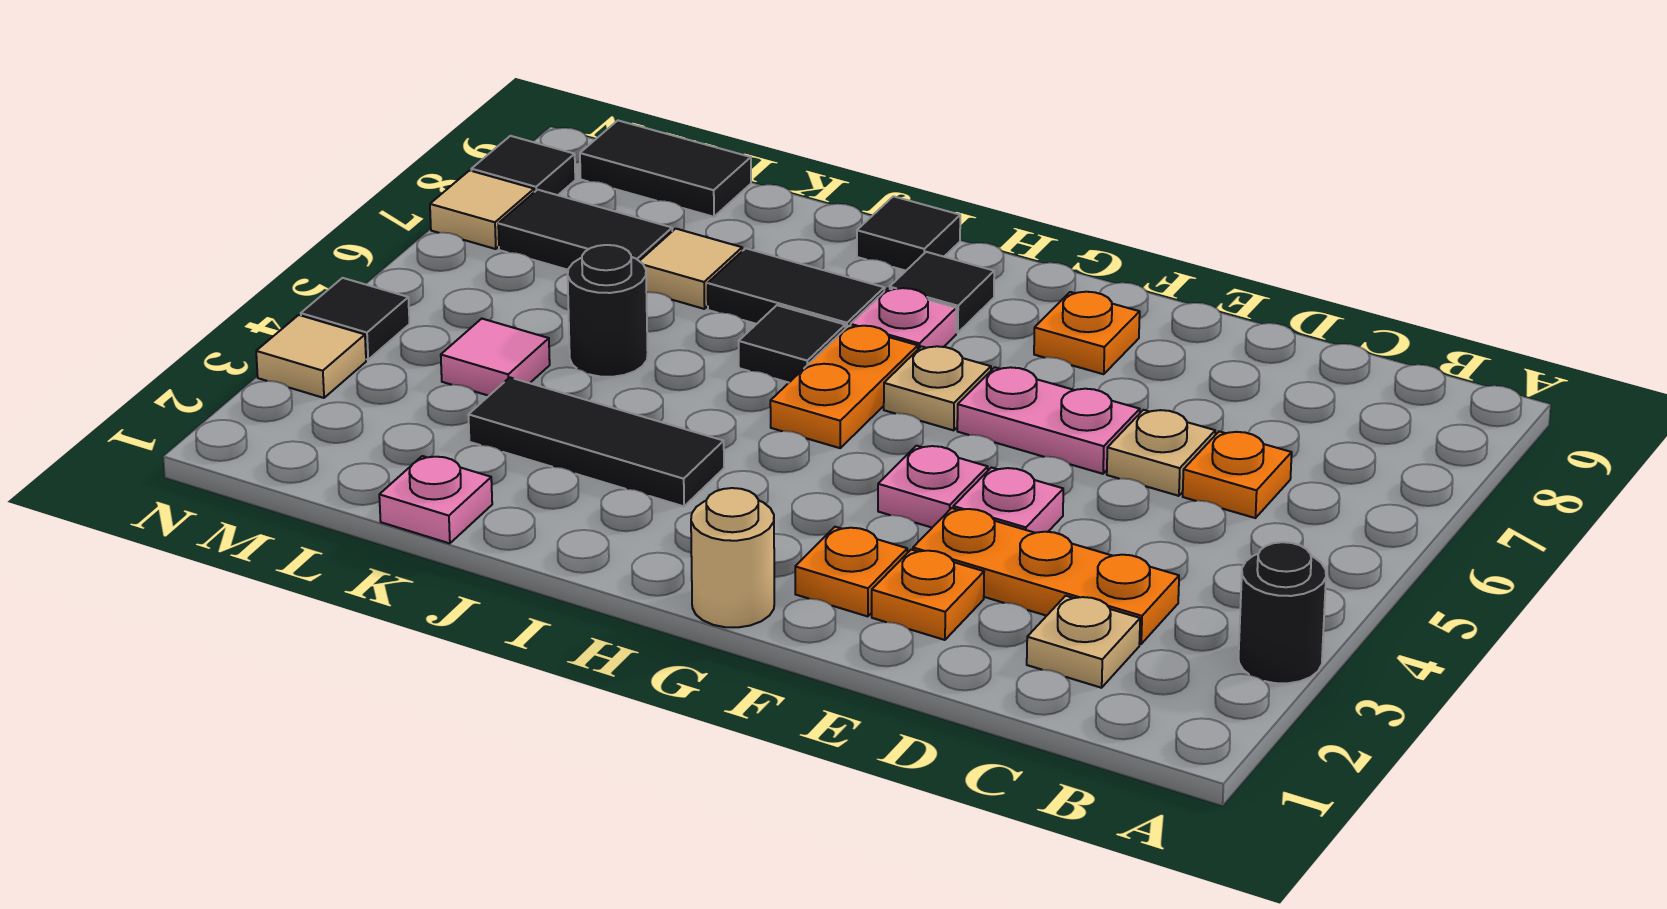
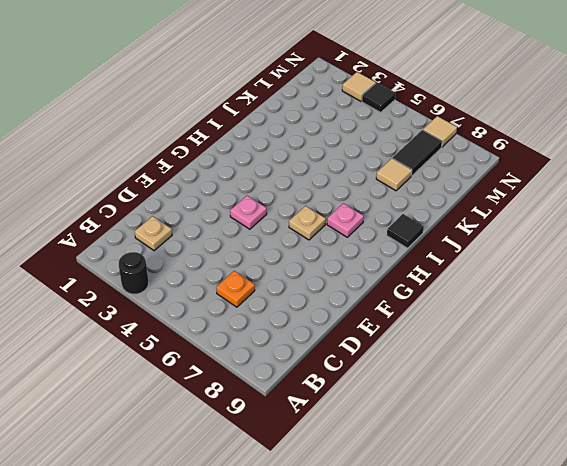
none -> orange plate C3:E3 level 1
none -> tan plate D6 level 1
none -> orange plate E2 level 1
none -> pink plate E4 level 1

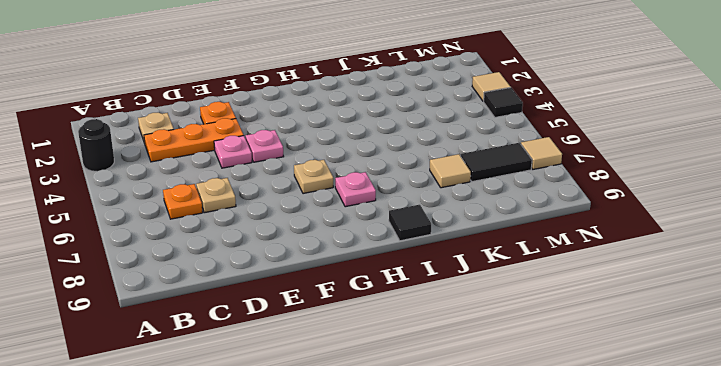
none -> pink plate E6:F6 level 1
none -> orange plate F2 level 1
none -> orange plate F8 level 1
none -> tan round brick G1 level 1

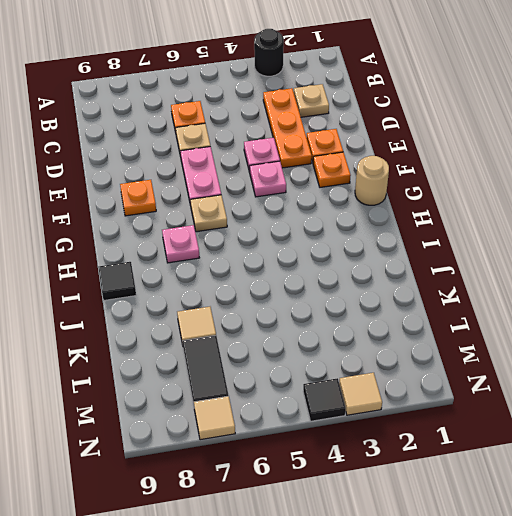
none -> orange plate H5:H6 level 1
none -> black tile H8 level 1
none -> black tile I3:K3 level 1
none -> black tile I6 level 1

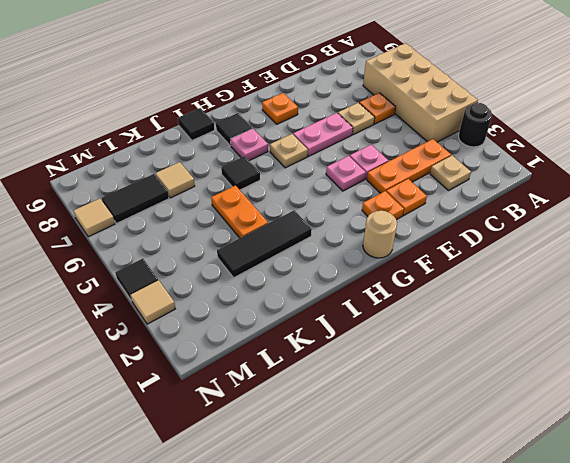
tan brick A4:B7 level 1 -> none
orange plate J4:J5 level 1 -> orange plate H5:H6 level 1
none -> black tile I7:J7 level 1
none -> pink plate K1 level 1
none -> black round brick K5 level 1
none -> pink tile L4 level 1

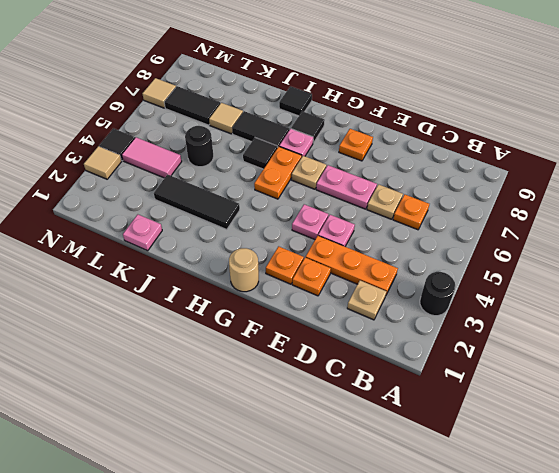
pink tile L4:M4 level 1 -> pink tile L4 level 1
none -> black tile L9:M9 level 1
none -> black tile N8 level 1

